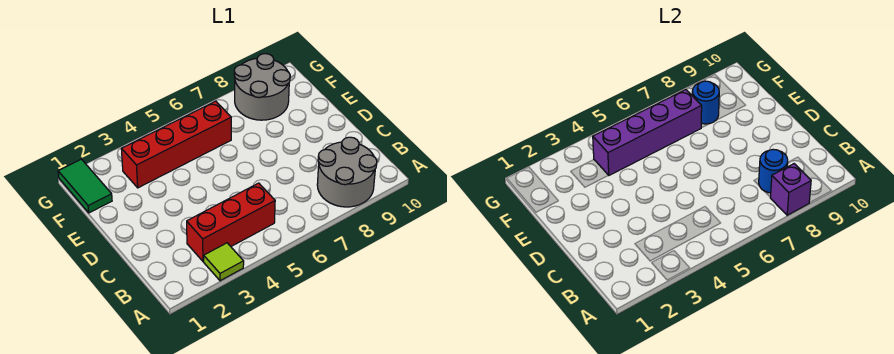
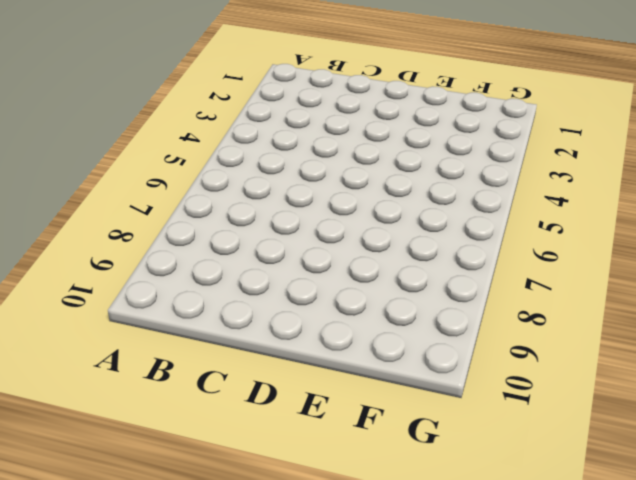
none -> lime tile A3 level 1
none -> grey round brick A8:B9 level 1

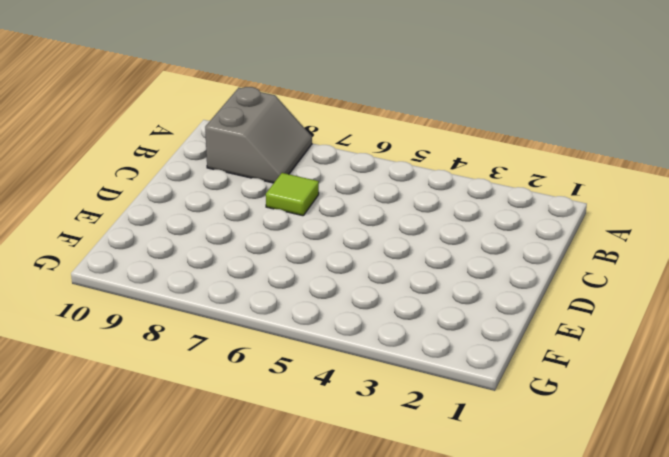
grey slope A8:B9 level 1 top 9 -> grey round brick A8:B9 level 1
lime tile C7 level 1 -> lime tile A3 level 1
none -> red brick B3:B5 level 1
none -> green tile F1:G1 level 1

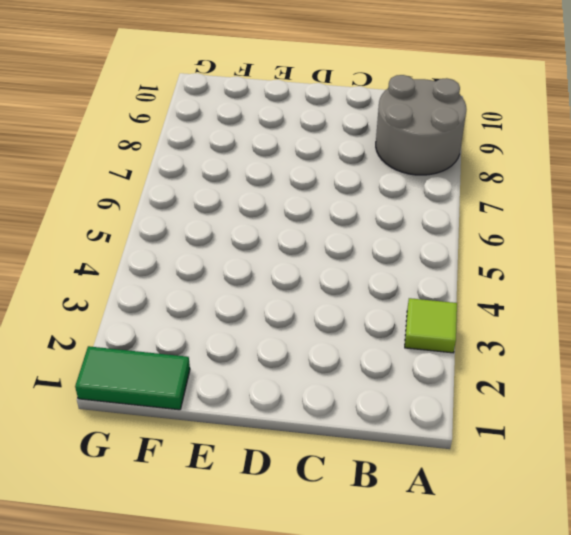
none -> red brick B3:B5 level 1
none -> red brick F3:F6 level 1

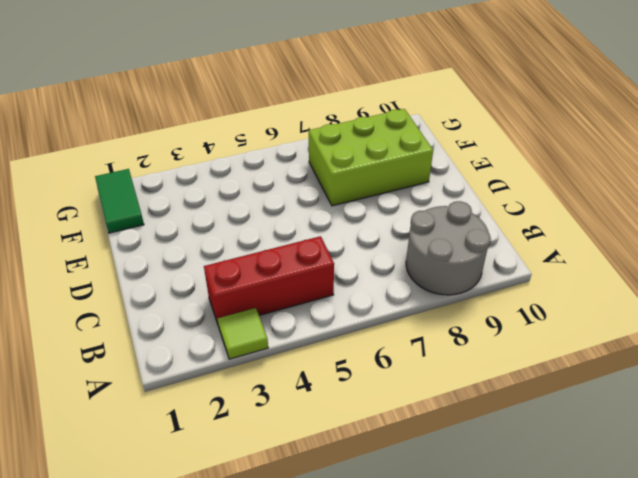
lime brick E7:F9 level 1 -> grey round brick F8:G9 level 1
none -> red brick F3:F6 level 1
none -> purple brick A8 level 2

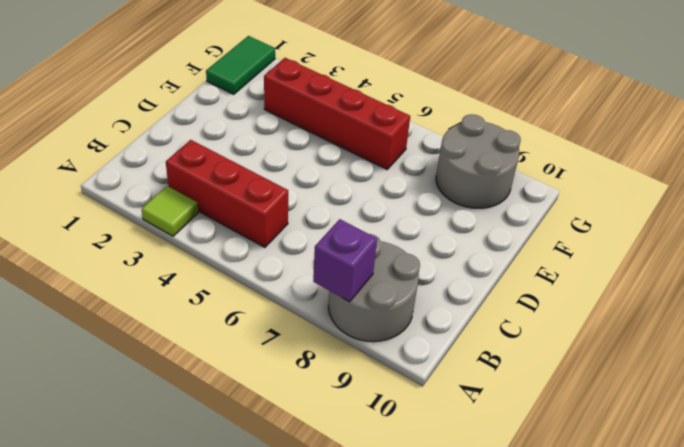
none -> blue round brick B8 level 2
none -> purple brick F4:F7 level 2

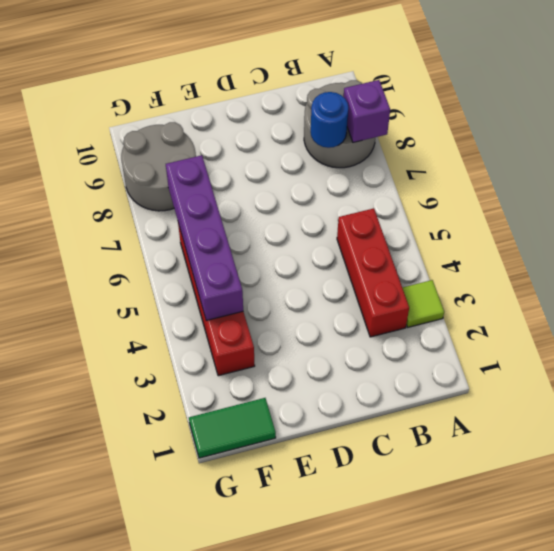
none -> blue round brick F8 level 2

